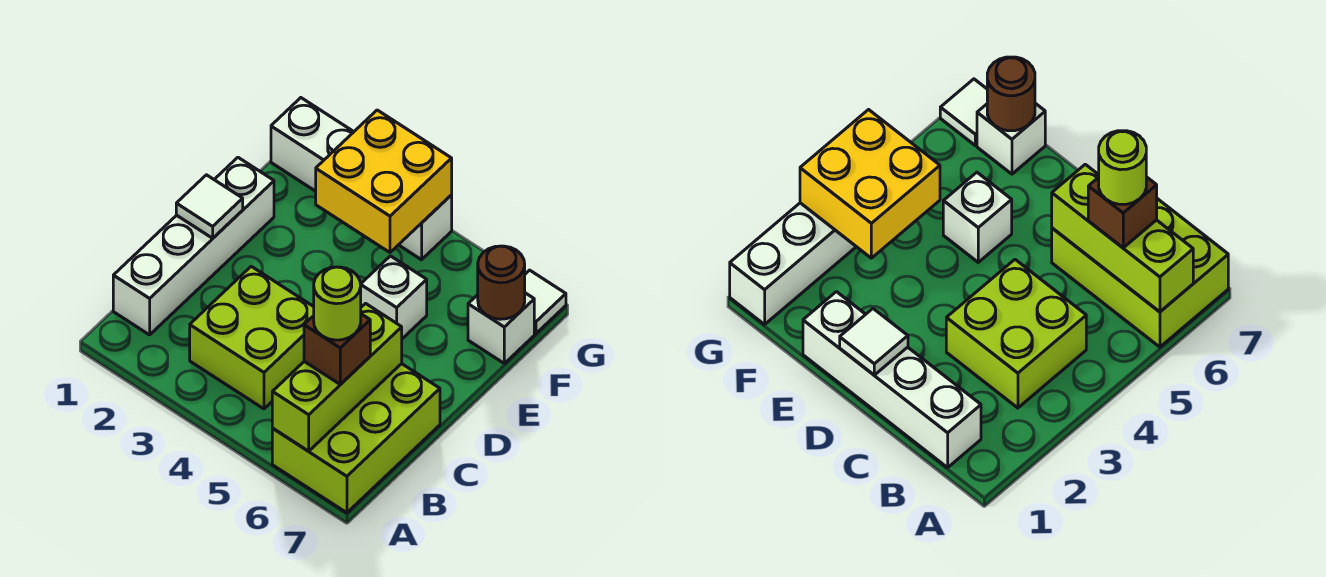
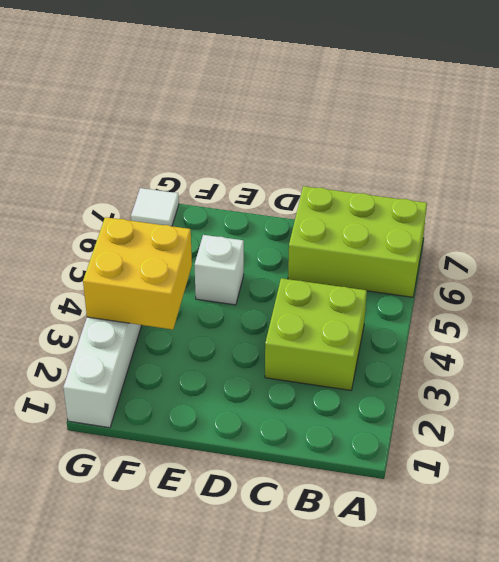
none -> white brick B1:E1 level 1
none -> white brick F7 level 1
none -> lime brick A6:C6 level 2

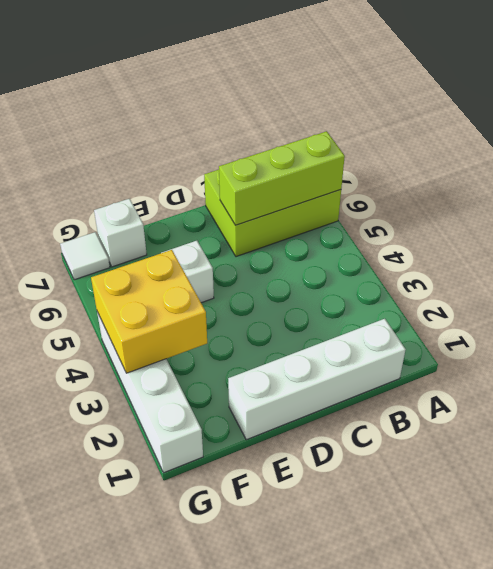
none -> lime brick B3:C4 level 1
none -> white tile D1 level 2
none -> brown round brick F7 level 2

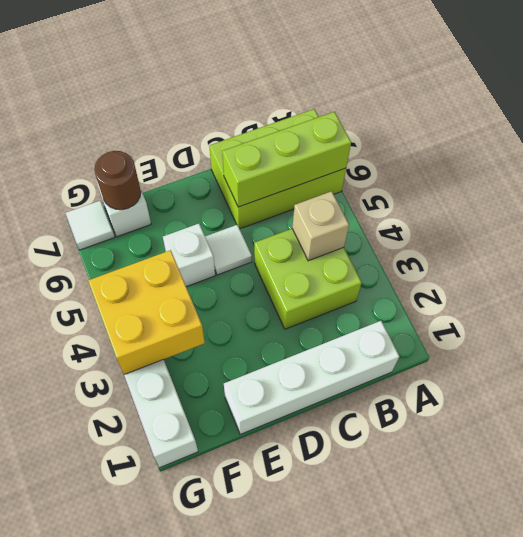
tan brick B4 level 2 -> none
white tile D5 level 1 -> white tile D1 level 2
none -> brown brick B6 level 3
none -> lime round brick B6 level 4

